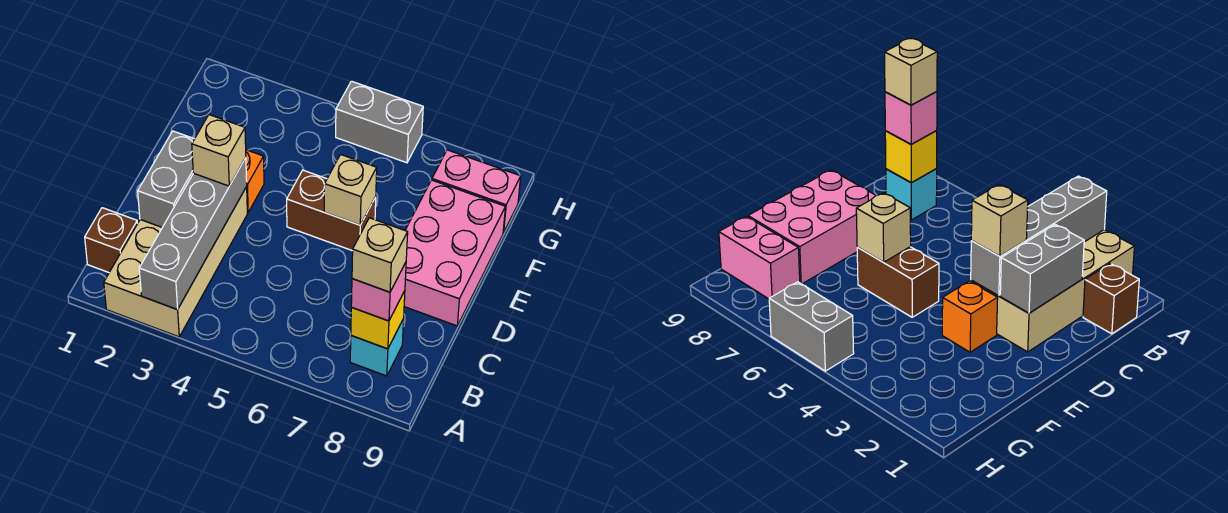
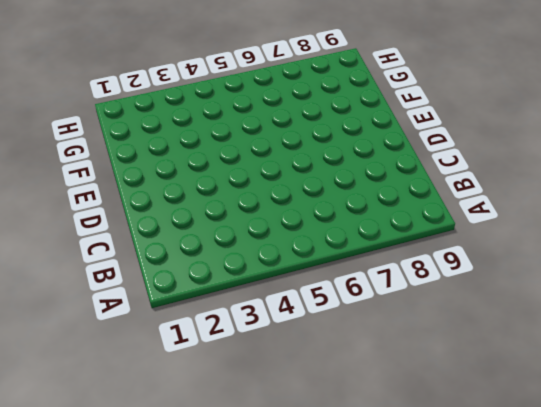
none -> tan brick A2:D3 level 1
none -> brown brick B1 level 1
none -> cyan brick B8 level 1

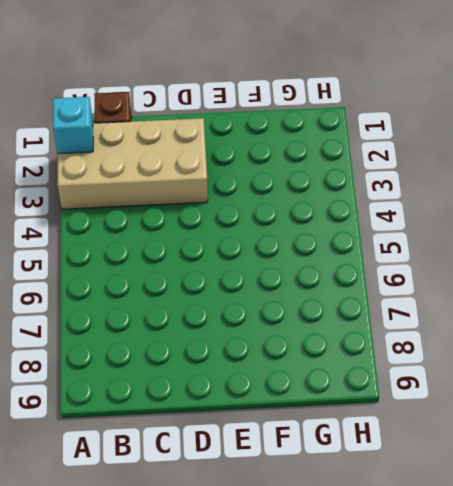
cyan brick A2 level 2 -> cyan brick B8 level 1
none -> pink brick D8:F9 level 1
none -> orange brick E3 level 1
none -> brown brick E5:E6 level 1

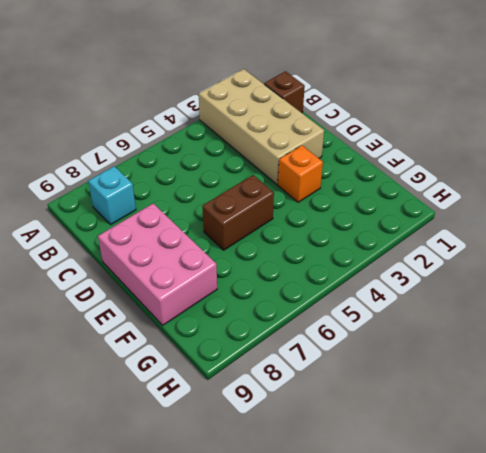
none -> pink brick G8:G9 level 1
none -> grey brick H5:H6 level 1
none -> grey brick A3:D3 level 2

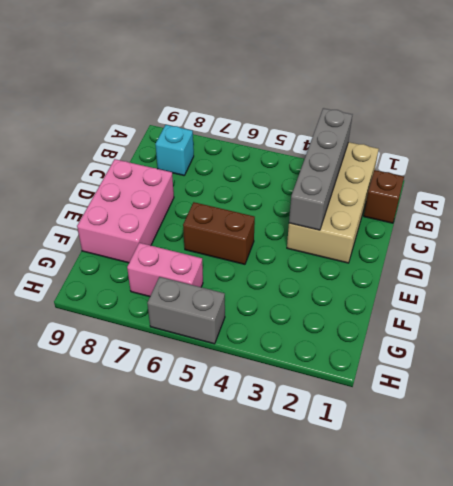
pink brick G6:G7 level 1 -> pink brick G8:G9 level 1
none -> orange brick E3 level 1
none -> yellow brick B8 level 2
none -> grey brick C2:D2 level 2

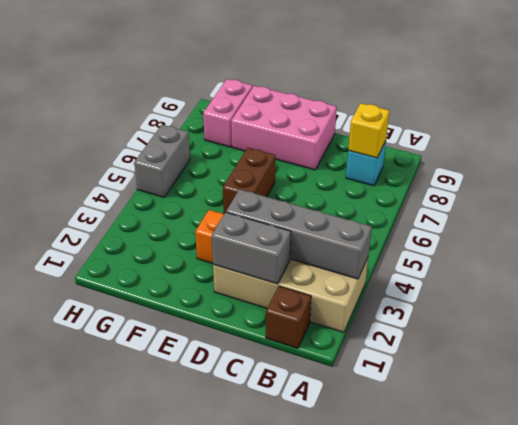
none -> tan brick E6 level 2
none -> pink brick B8 level 3
none -> tan brick D3 level 3

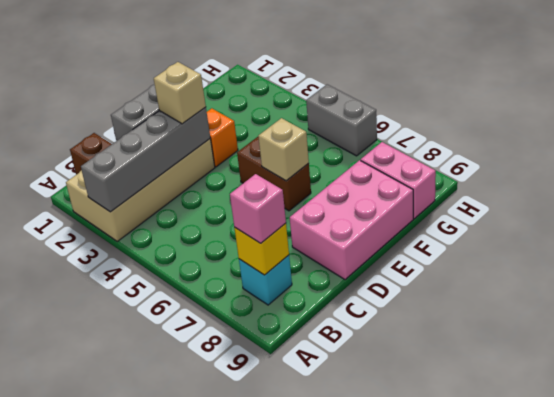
none -> tan brick B8 level 4

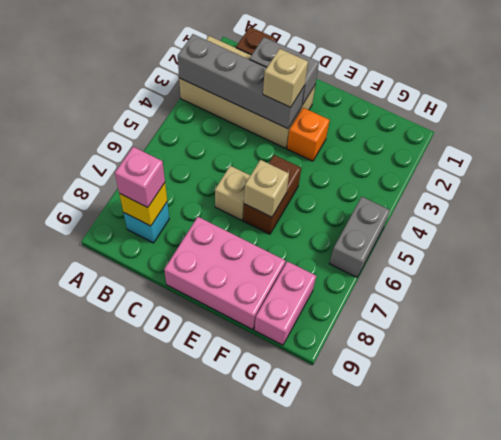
tan brick D6 level 1 -> tan brick B8 level 4

